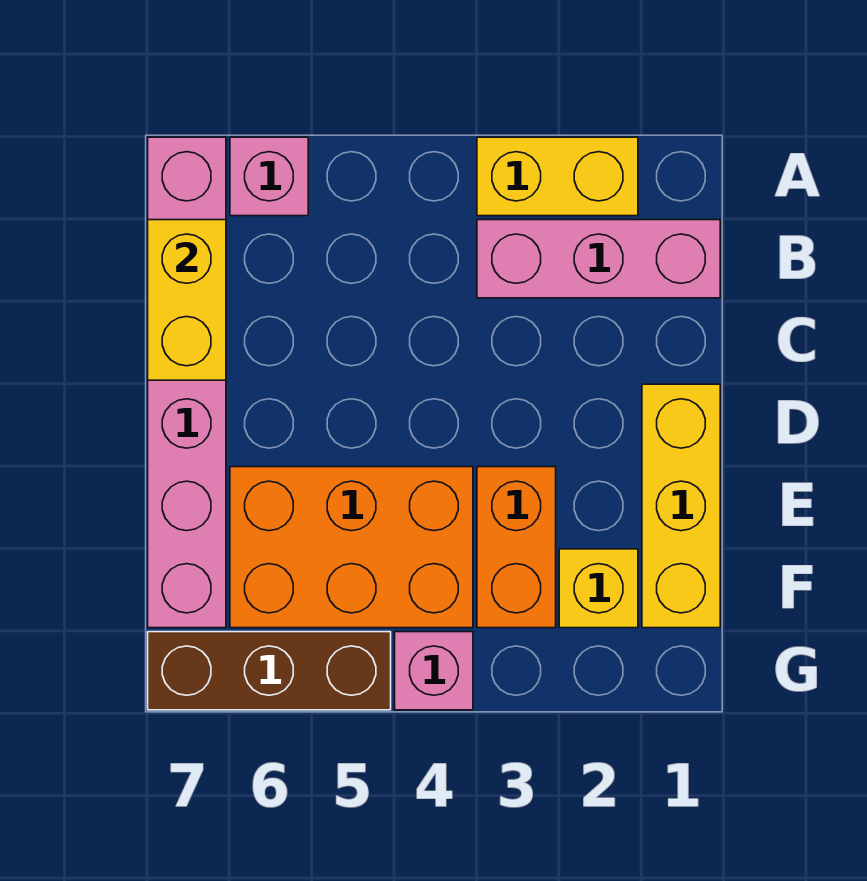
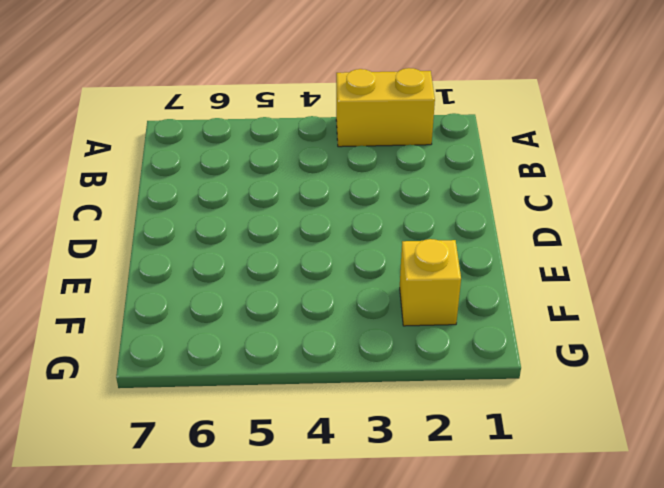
none -> pink brick A6 level 1
none -> pink brick A7:F7 level 1

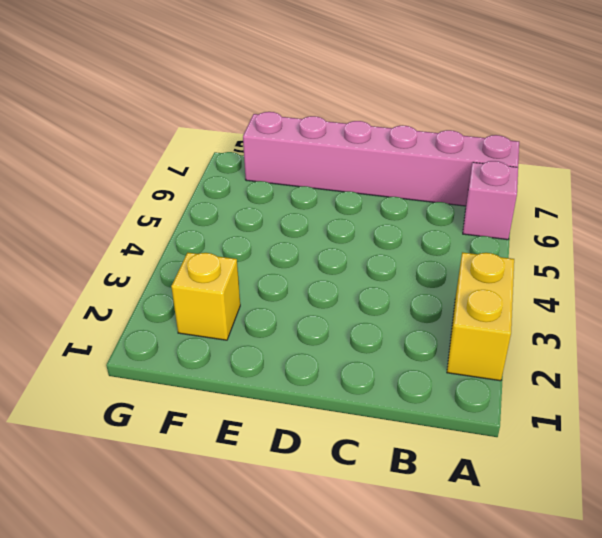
none -> pink brick B1:B3 level 1
none -> yellow brick D1:F1 level 1

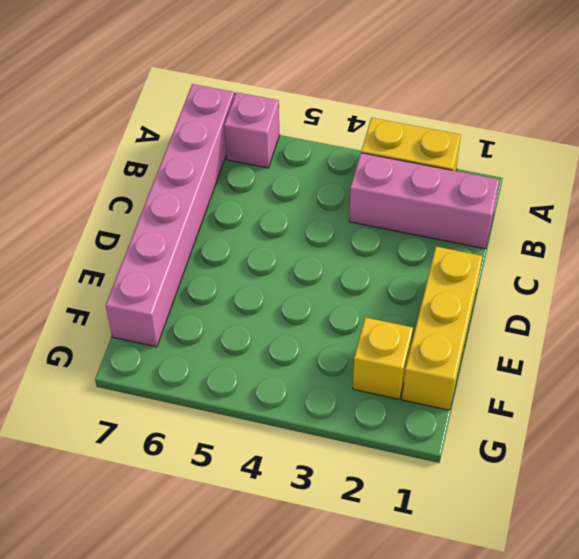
none -> orange brick E3:F3 level 1
none -> orange brick E4:F6 level 1

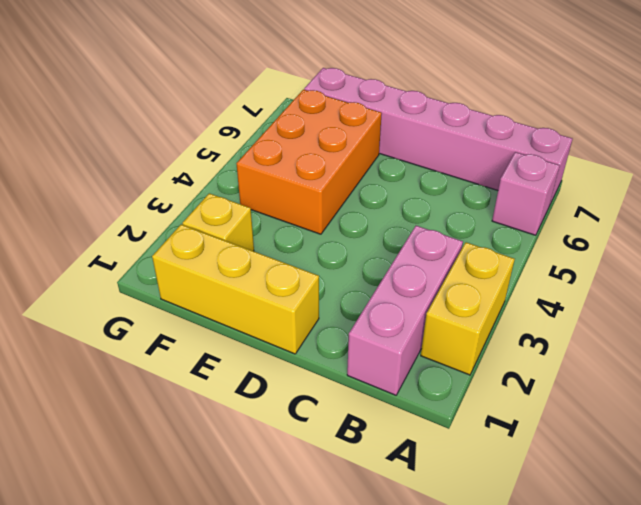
none -> orange brick E3:F3 level 1
none -> pink brick G4 level 1

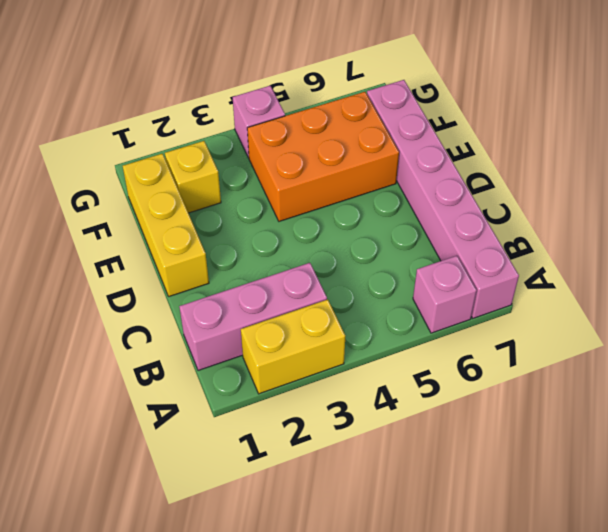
none -> orange brick E3:F3 level 1
none -> brown brick G5:G7 level 1

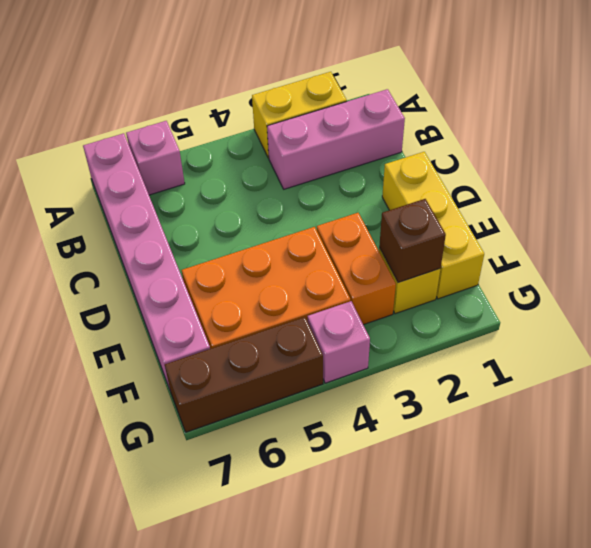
brown brick F2 level 2 -> none
none -> yellow brick B7:C7 level 2

